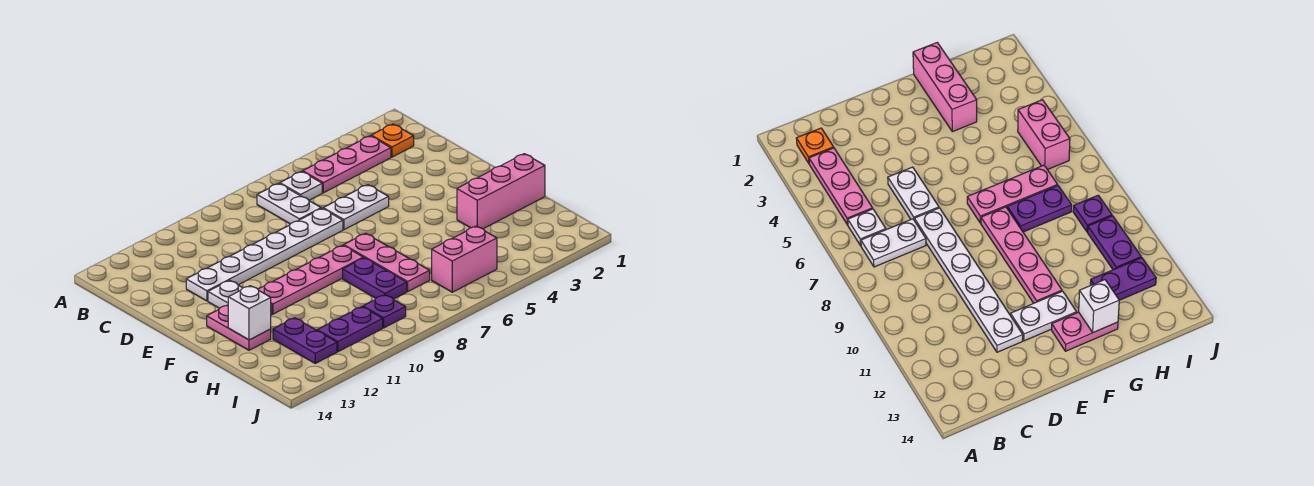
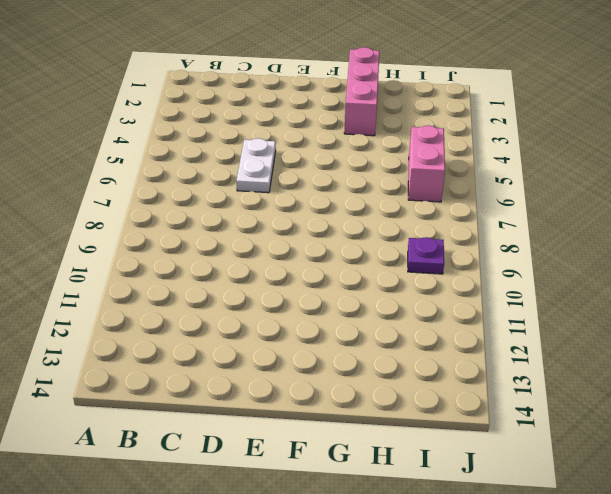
none -> orange plate B2 level 1
none -> pink plate B3:B5 level 1
none -> white plate B6 level 1

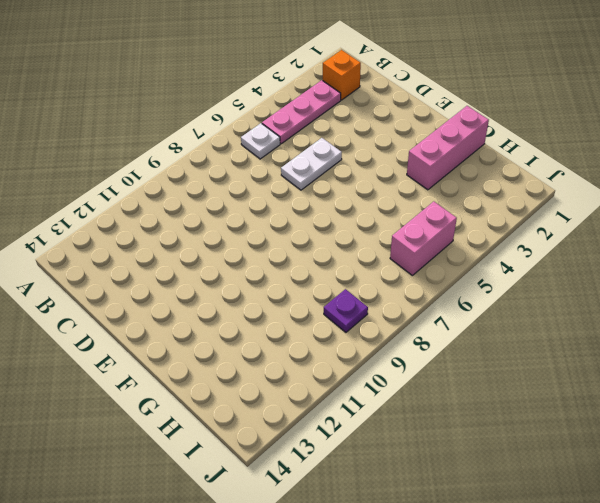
orange brick B2 level 1 -> orange plate B2 level 1
none -> white plate B7:C7 level 1
none -> white plate D7:D12 level 1
none -> white plate E12:F12 level 1

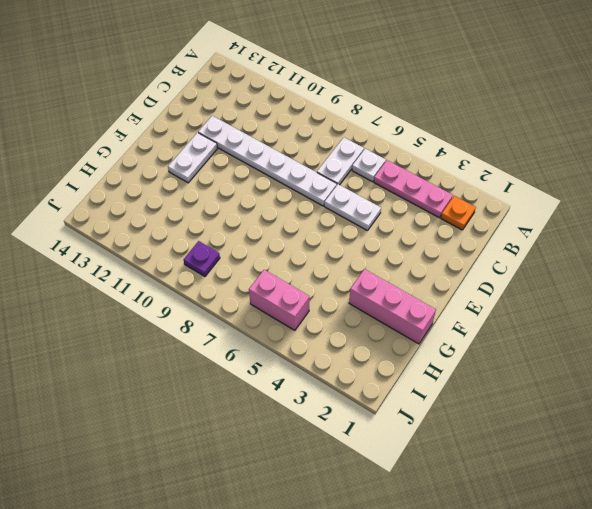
none -> pink plate F7:H7 level 1
none -> pink plate F8:F11 level 1
none -> pink plate F13:G13 level 1

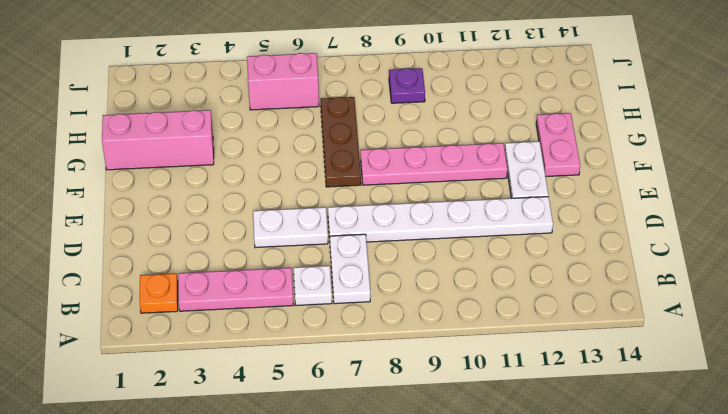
brown plate F7:H7 level 1 -> pink plate F7:H7 level 1
none -> purple plate G8:H8 level 1
none -> purple plate H12:I12 level 1
none -> purple plate I10:I11 level 1

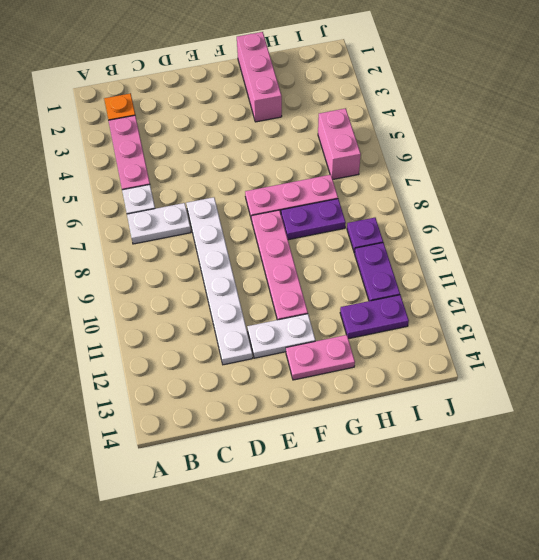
none -> white plate D5:D6 level 1
none -> white brick G13 level 2

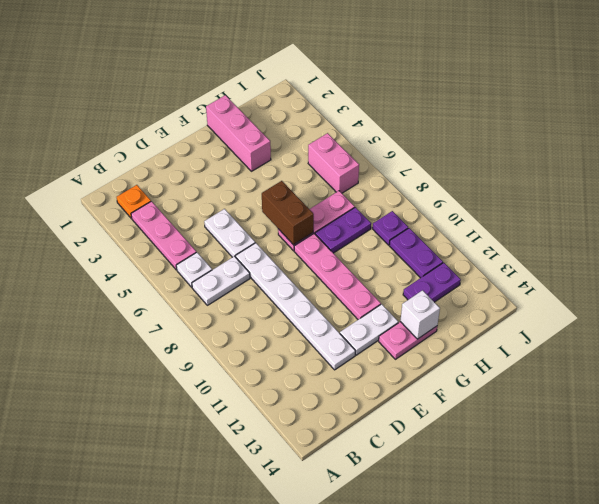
brown brick F6:F7 level 2 -> none

